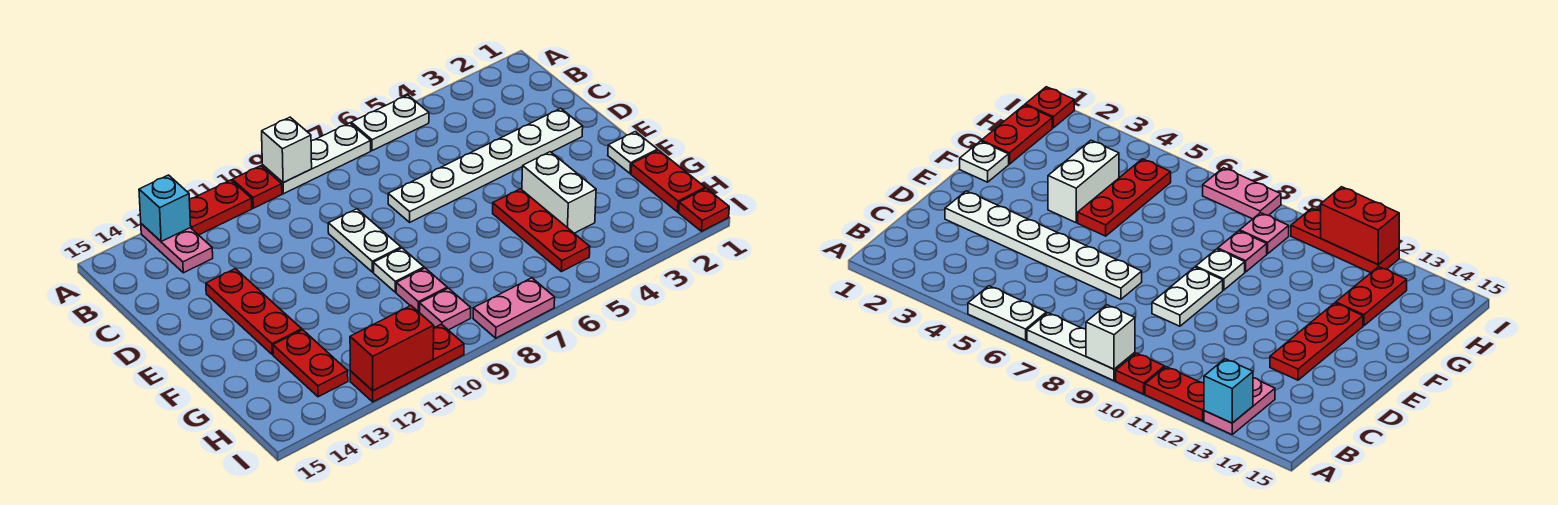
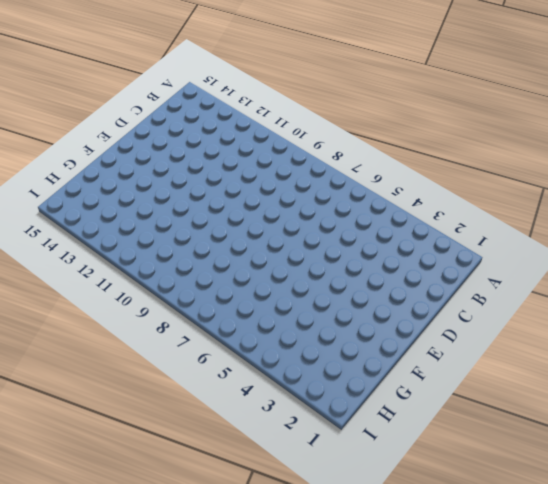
none -> white plate A5:A6 level 1
none -> white plate A7:A9 level 1
none -> red plate A10 level 1

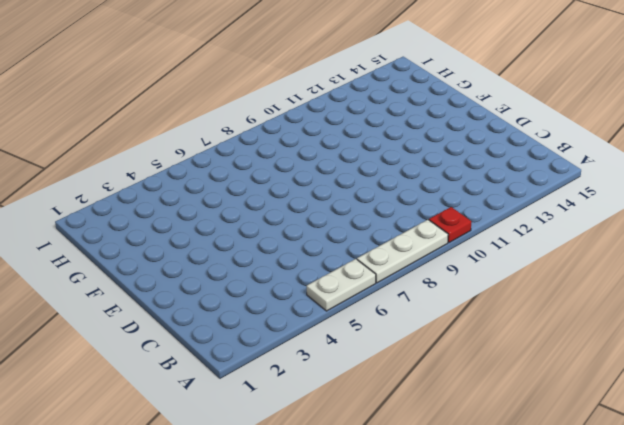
none -> red plate A11:A12 level 1
none -> pink plate A13:B13 level 1
none -> white plate D2:D7 level 1

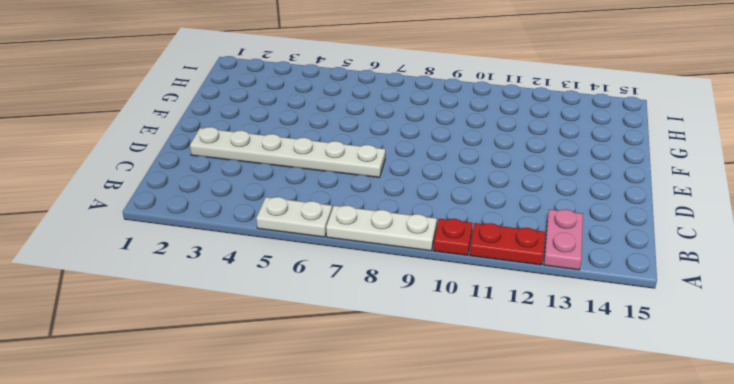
none -> white plate D9:E9 level 1
none -> red plate D13:F13 level 1
none -> white plate F1 level 1

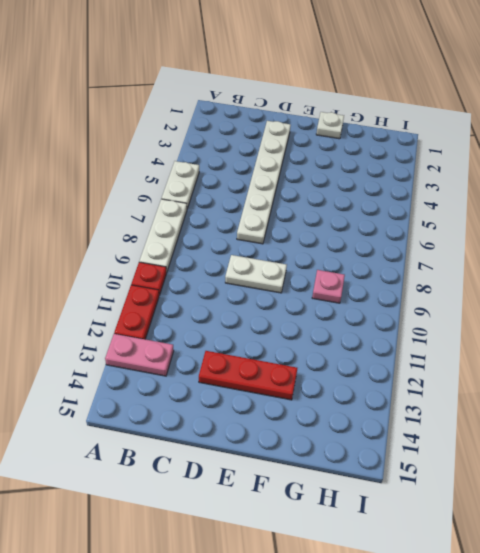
none -> white brick F4:G4 level 1
none -> red plate F5:H5 level 1
none -> white plate F9 level 1

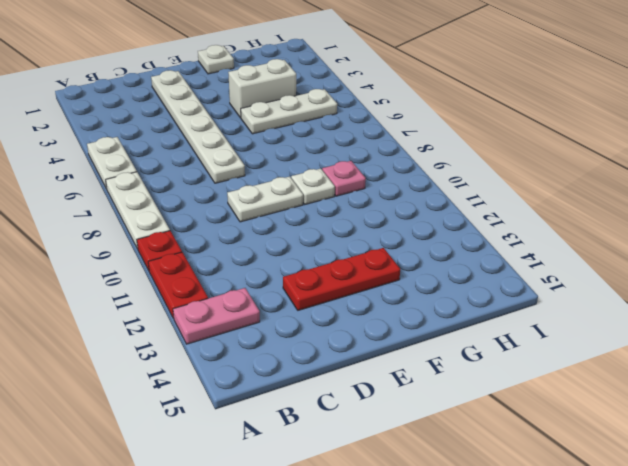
white plate F5:H5 level 1 -> red plate F5:H5 level 1
none -> red plate G1:H1 level 1
none -> red plate G13:H13 level 1
none -> pink plate H9 level 1

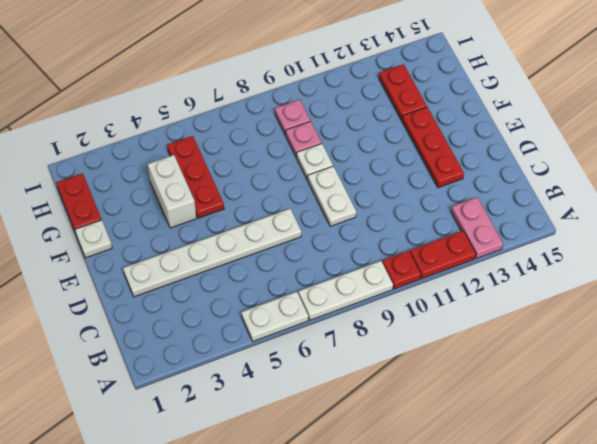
none -> red plate I1 level 1
none -> pink plate I7:I8 level 1
none -> red plate I10:I12 level 1

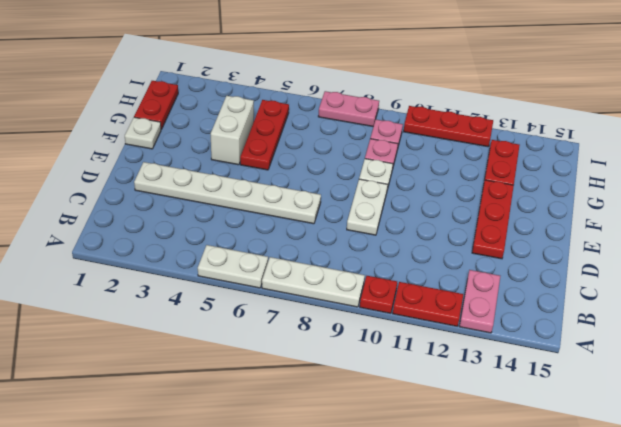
none -> red plate I1 level 1
none -> white brick A9 level 2
none -> cyan brick A13 level 2

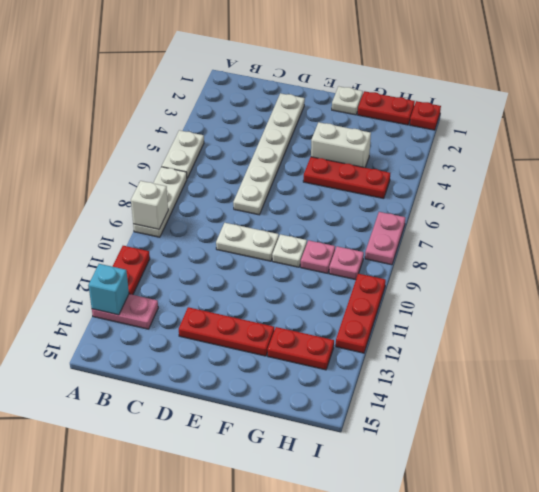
none -> red plate A10 level 1
none -> red brick I11:I12 level 2

